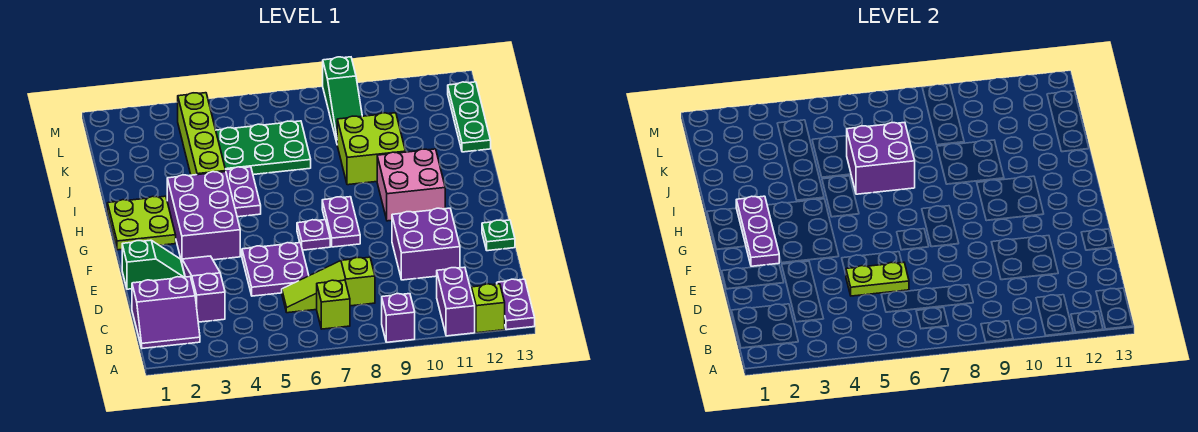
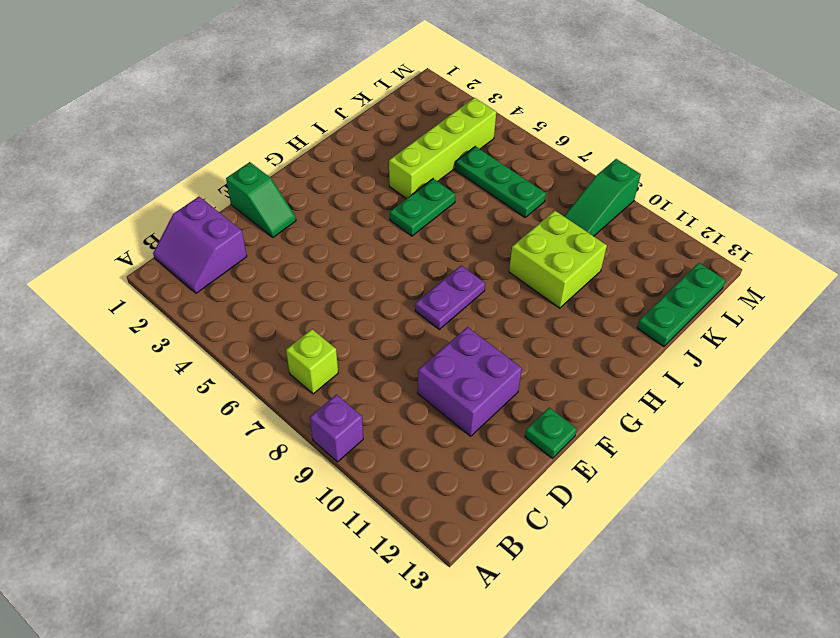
green plate H5:I5 level 1 -> purple plate H5:I5 level 1
green plate K5:K7 level 1 -> green plate J5:K7 level 1
none -> purple brick A11:B11 level 1
none -> lime brick A12 level 1
none -> purple plate A13:B13 level 1

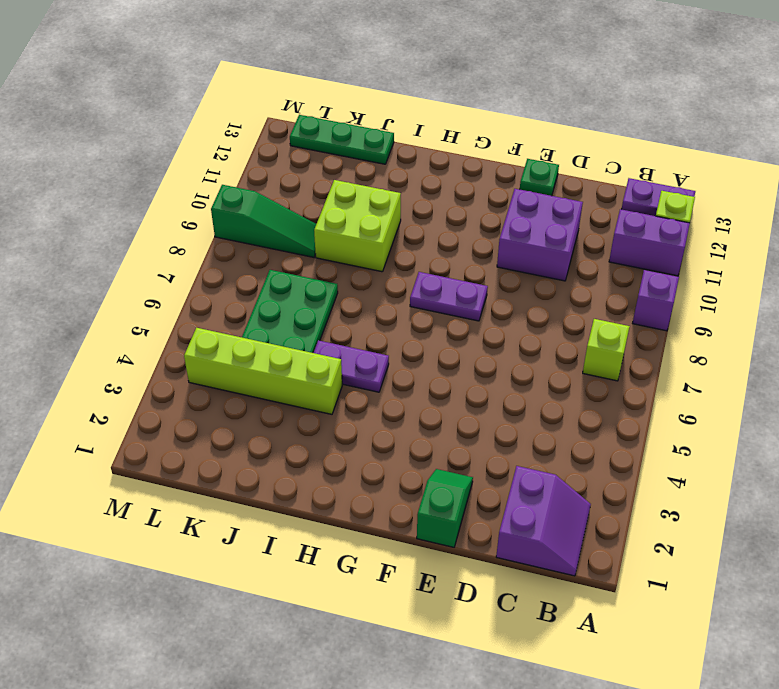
none -> purple slope C3:E3 level 1 top C
none -> lime slope C6:C8 level 1 top 8
none -> purple plate D5:E6 level 1

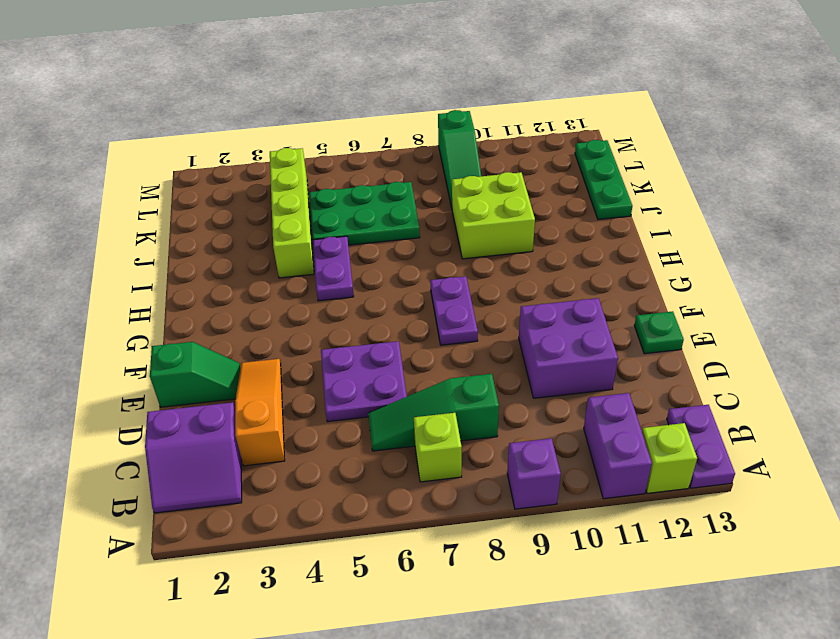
orange slope C3:E3 level 1 top C -> purple slope C3:E3 level 1 top C
green slope C6:C8 level 1 top 8 -> lime slope C6:C8 level 1 top 8
none -> purple brick F3:H4 level 1
none -> purple plate F7 level 1
none -> lime plate G1:H2 level 1

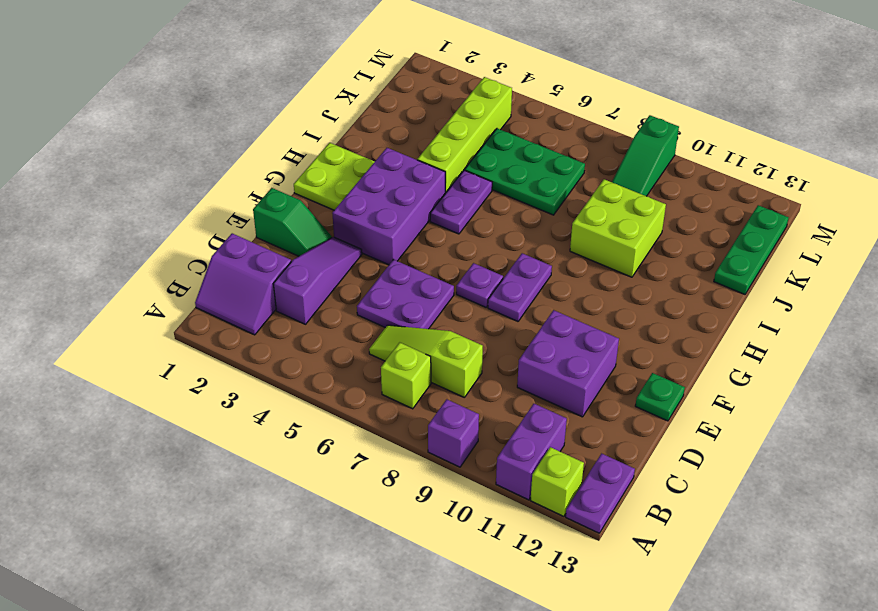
none -> pink brick G10:H11 level 1
none -> lime plate D5:D6 level 2
none -> purple plate F2:H2 level 2

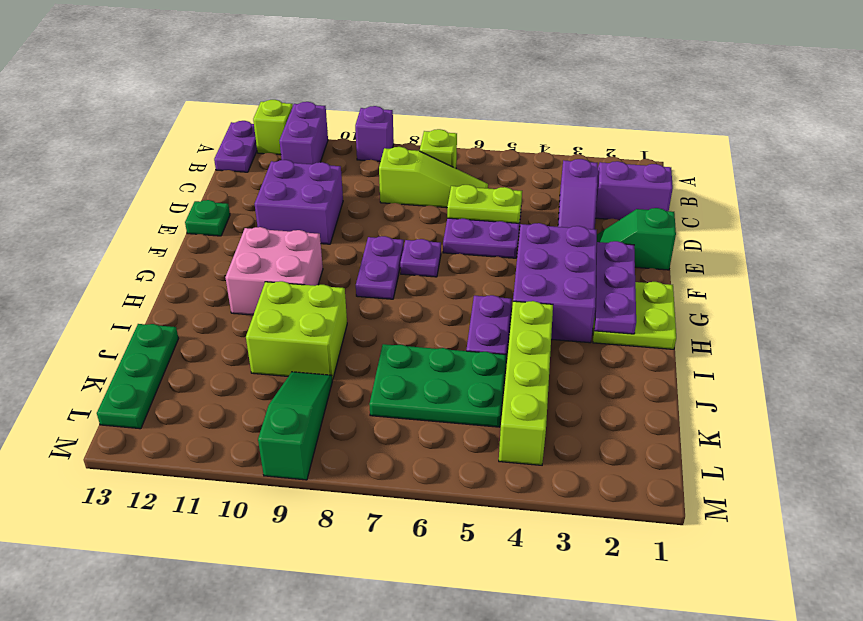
none -> purple brick I6:J7 level 2

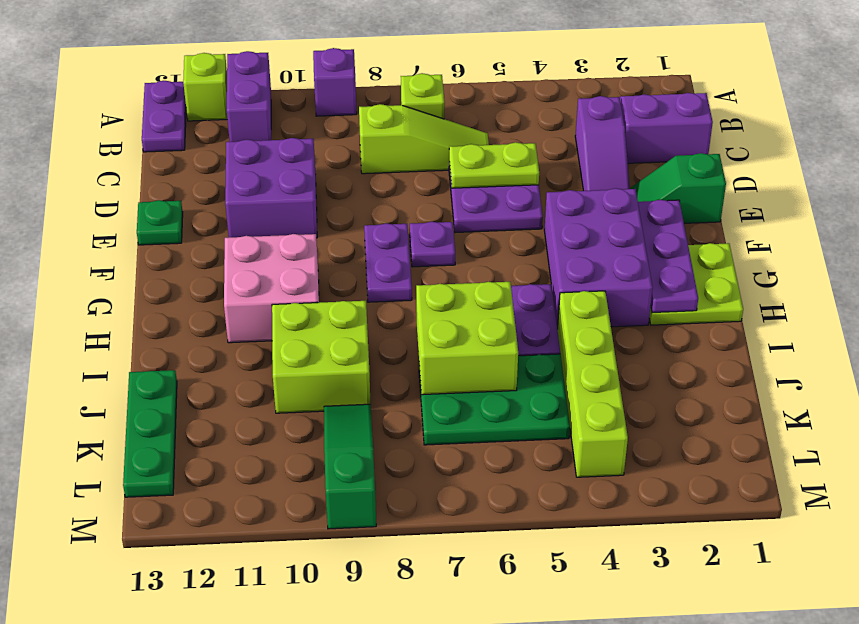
lime brick I6:J7 level 2 -> purple brick I6:J7 level 2

